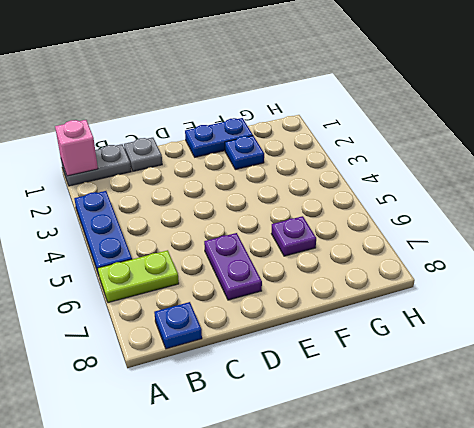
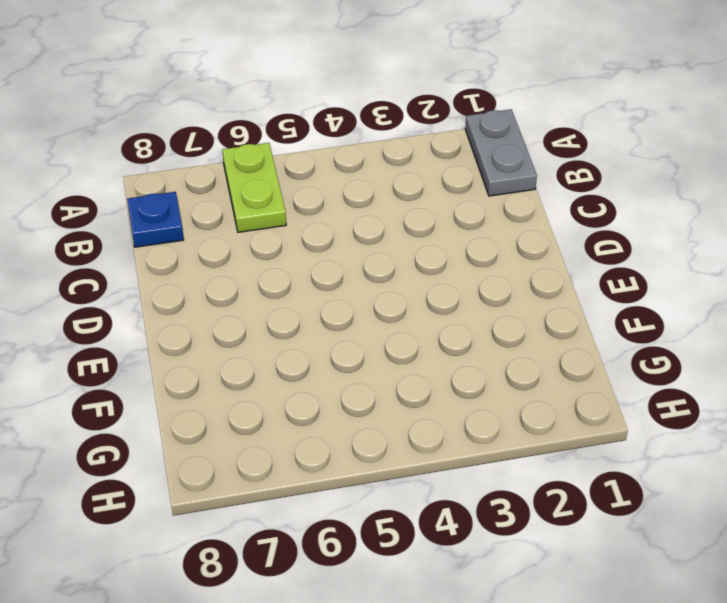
none -> blue plate A3:A5 level 1
none -> grey plate C1 level 1

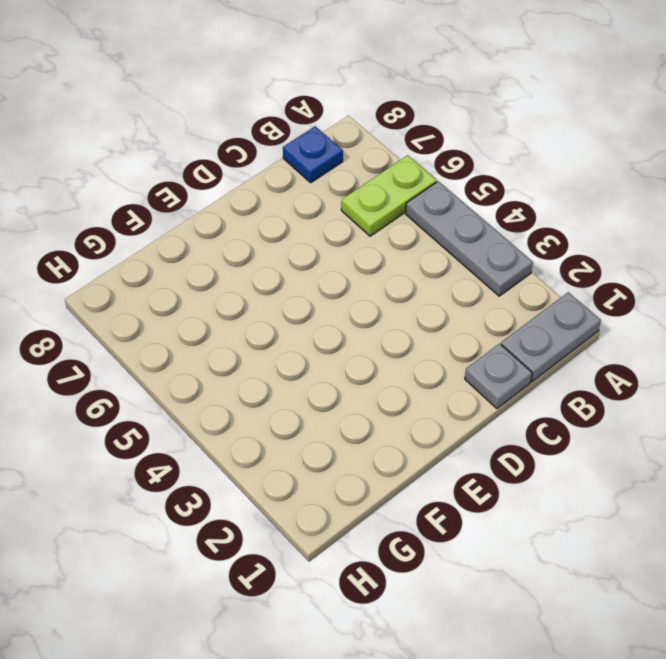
grey plate A3:A5 level 1 -> blue plate A3:A5 level 1
none -> purple plate D6:D7 level 1
none -> blue plate E1:F1 level 1

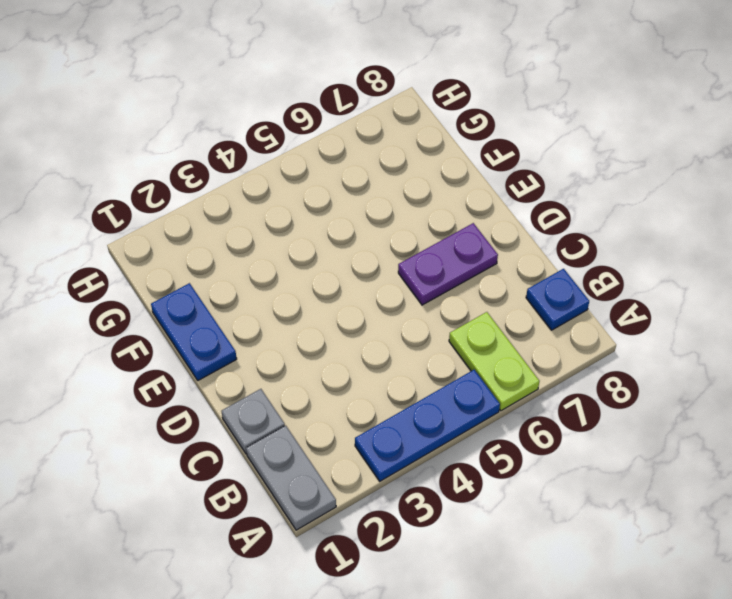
none -> blue plate F2 level 1
none -> purple plate F6 level 1

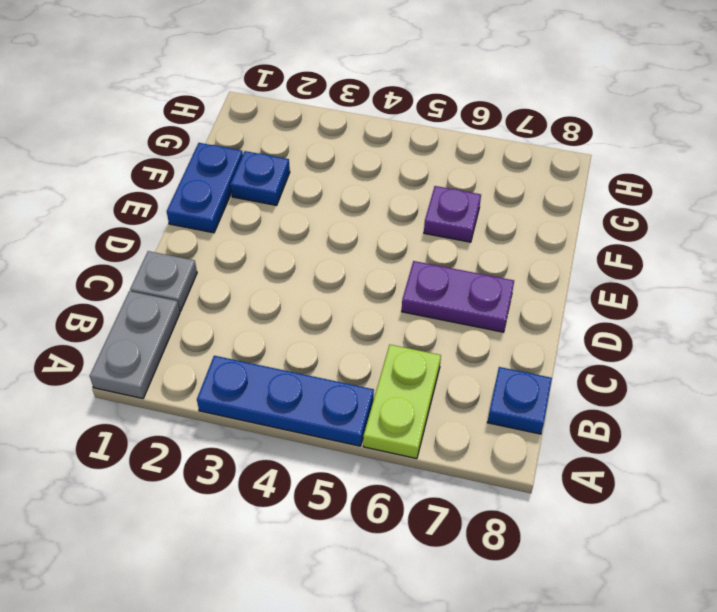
none -> pink brick A1 level 2

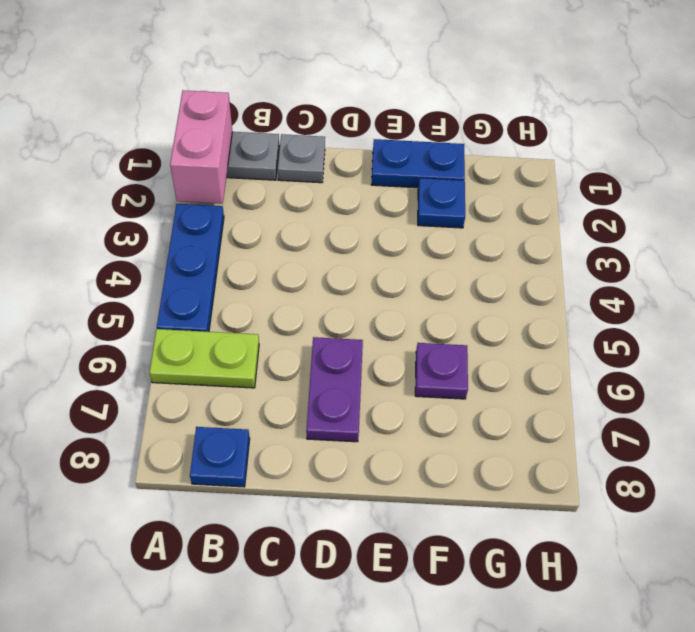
pink brick A1:A2 level 2 -> pink brick A1 level 2

